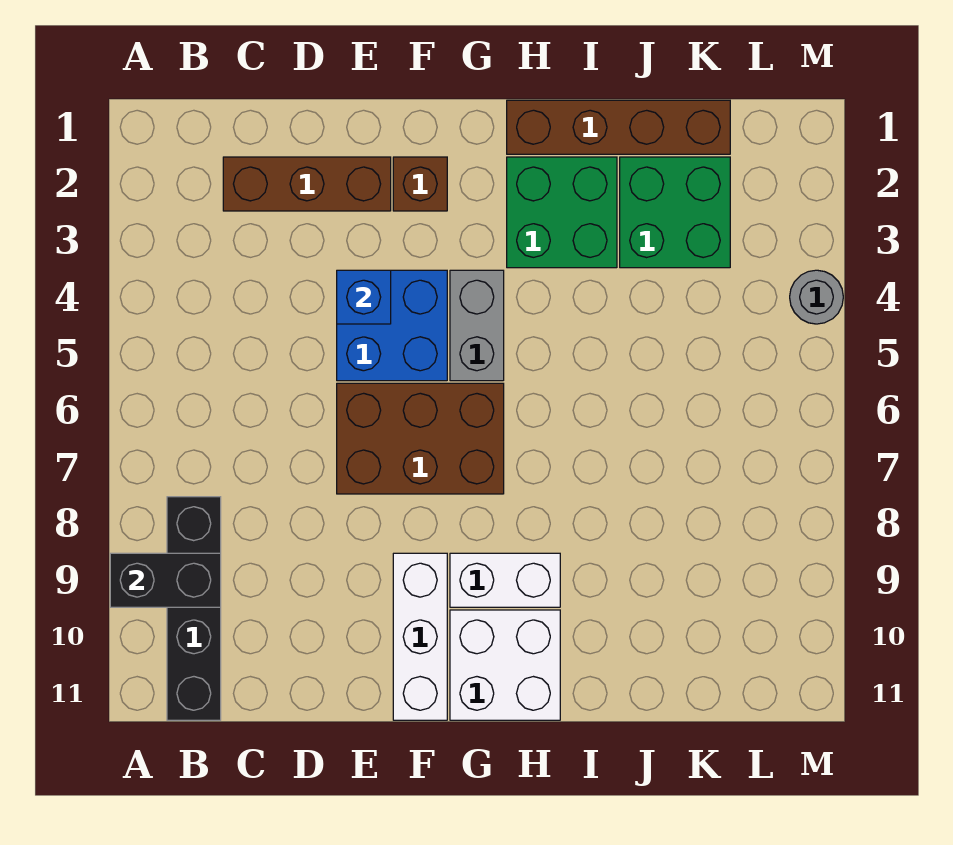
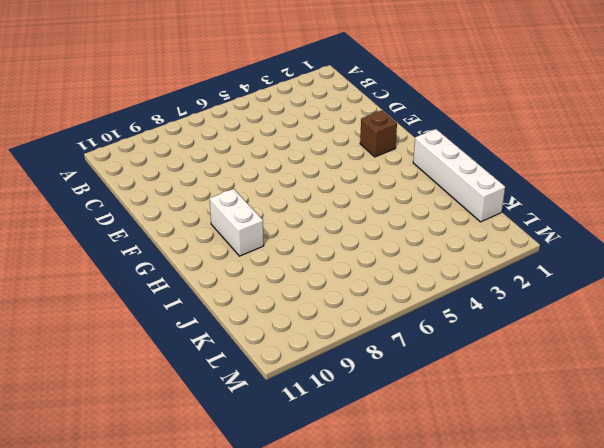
white brick H1:K1 level 1 -> brown brick H1:K1 level 1
none -> black brick B8:B11 level 1
none -> brown brick C2:E2 level 1
none -> blue brick E4:F5 level 1

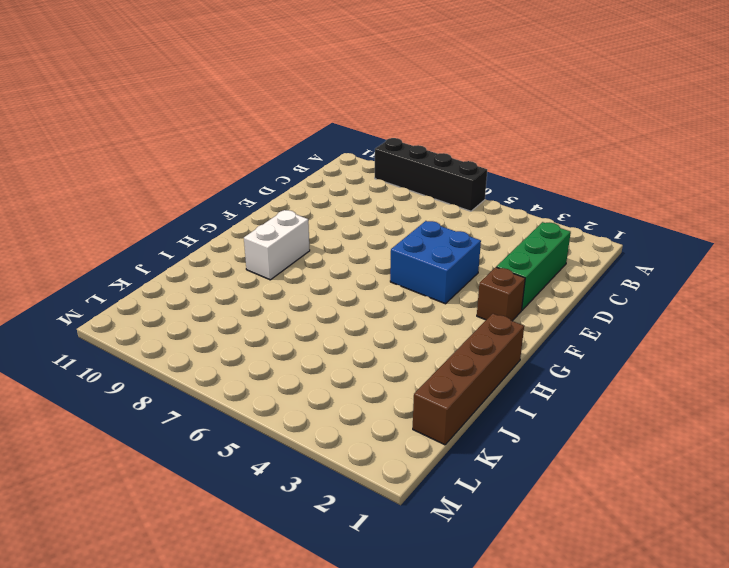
black brick A6:A9 level 1 -> black brick B8:B11 level 1
green brick C2:E2 level 1 -> brown brick C2:E2 level 1
none -> brown brick E6:G7 level 1
none -> white brick F9:F11 level 1
none -> grey brick G4:G5 level 1

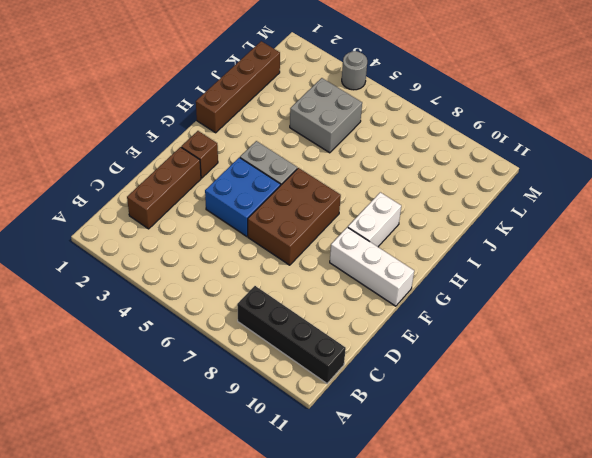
grey brick J4:K5 level 1 -> none
none -> white brick G10:H11 level 1
none -> green brick H2:I3 level 1
none -> green brick J2:K3 level 1

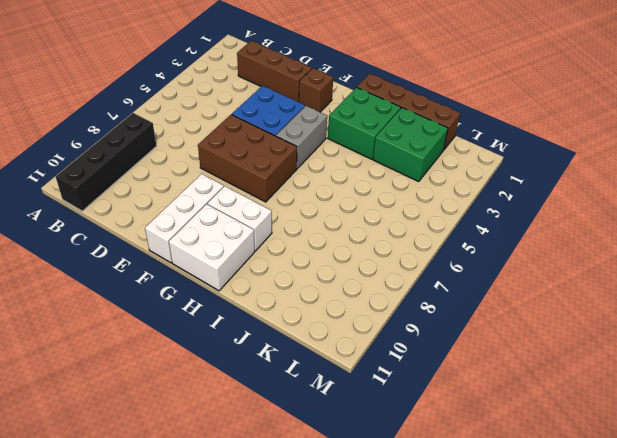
none -> grey round brick M4 level 1
none -> black brick A9:B9 level 2
none -> blue brick E4 level 2

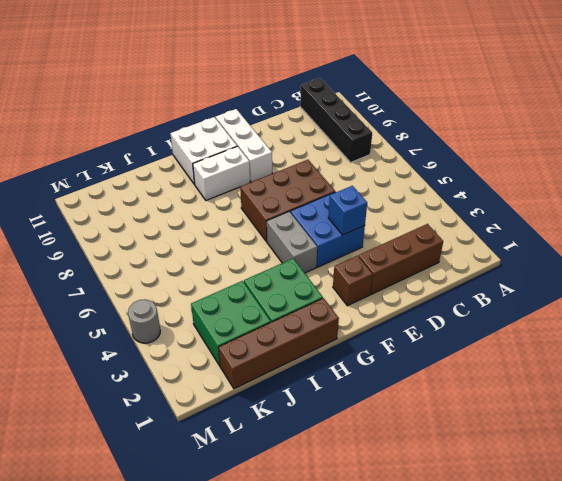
none -> black brick A9:B9 level 2

